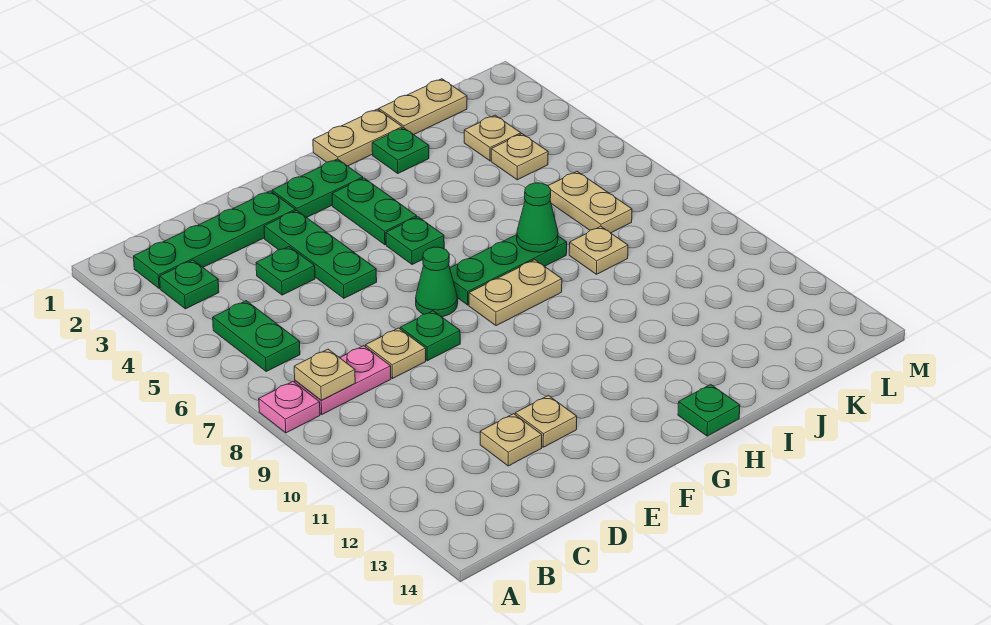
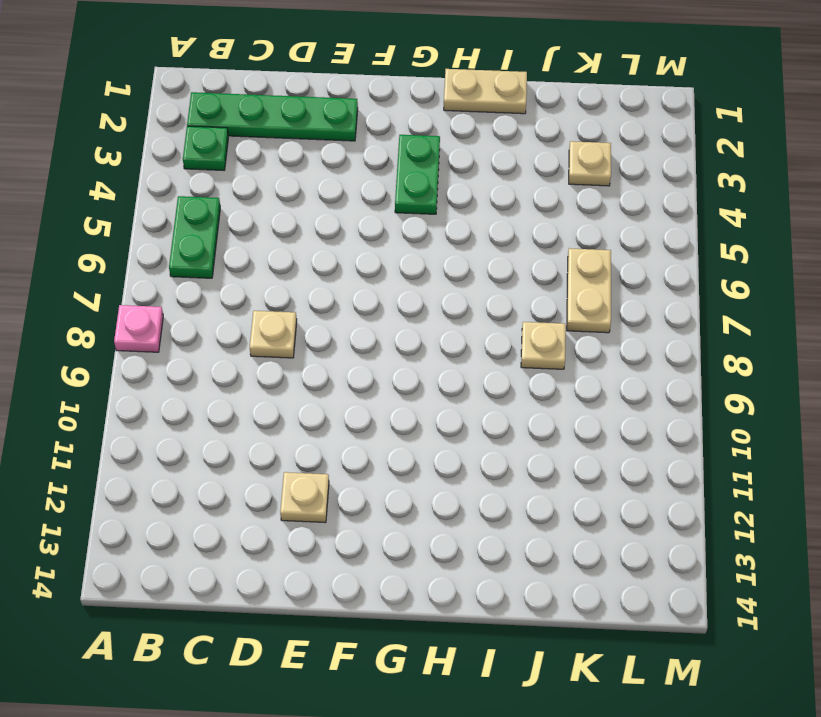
none -> pink plate B8:C8 level 1
none -> green plate D4 level 1
none -> tan plate D12 level 1

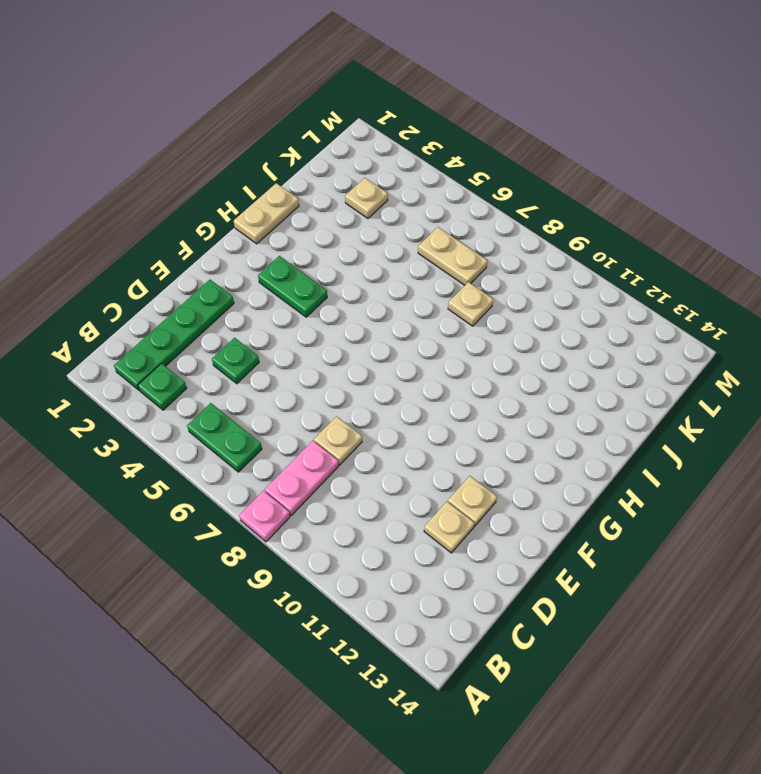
none -> green plate E3:E5 level 1
none -> green plate E8 level 1
none -> green plate F2:G2 level 1

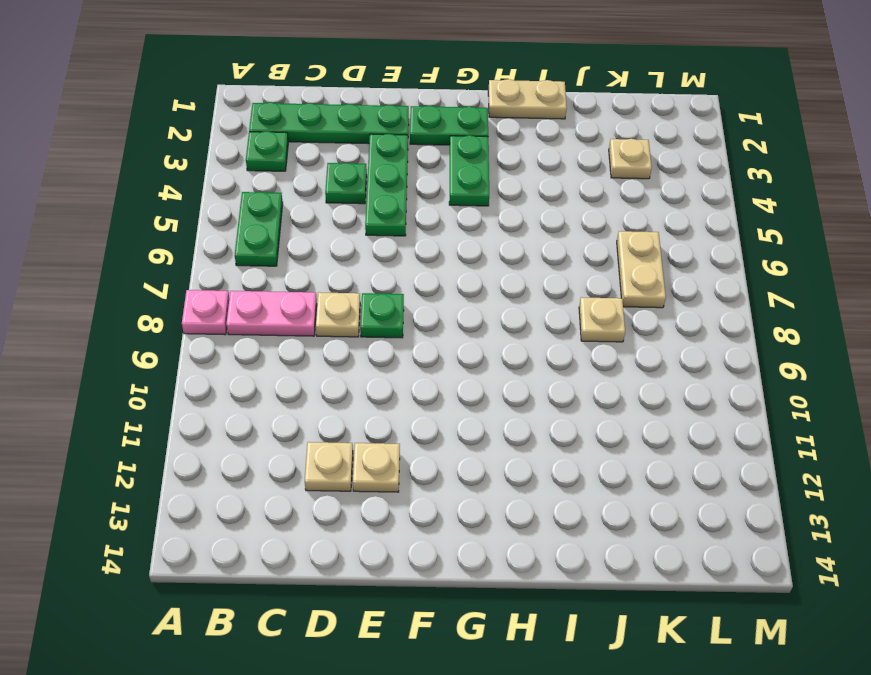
none -> green cone F7 level 1
none -> green plate G5 level 1
none -> green plate G7:I7 level 1

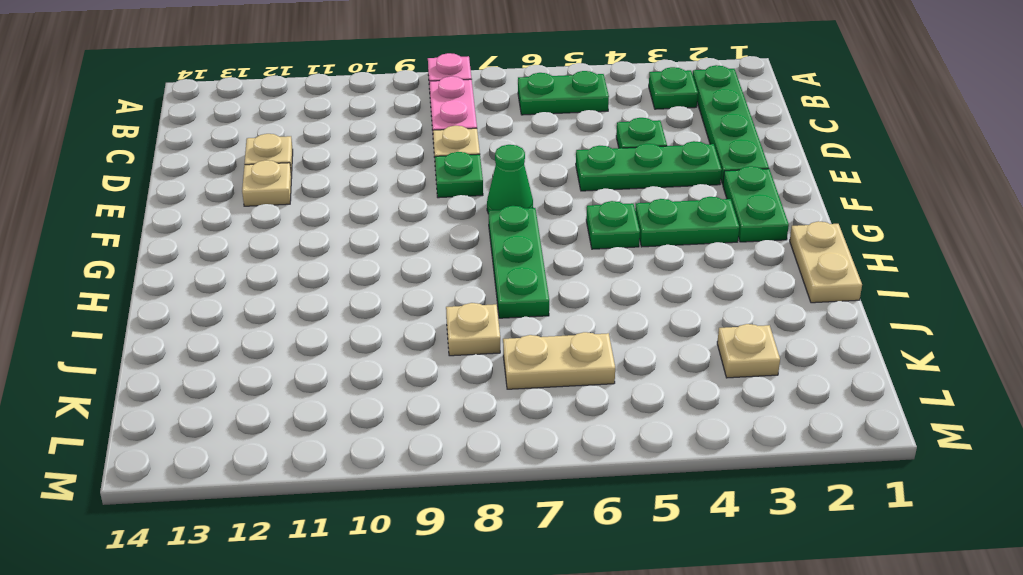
none -> tan plate G8:H8 level 1
none -> green plate H14 level 1
none -> green plate I2 level 1

